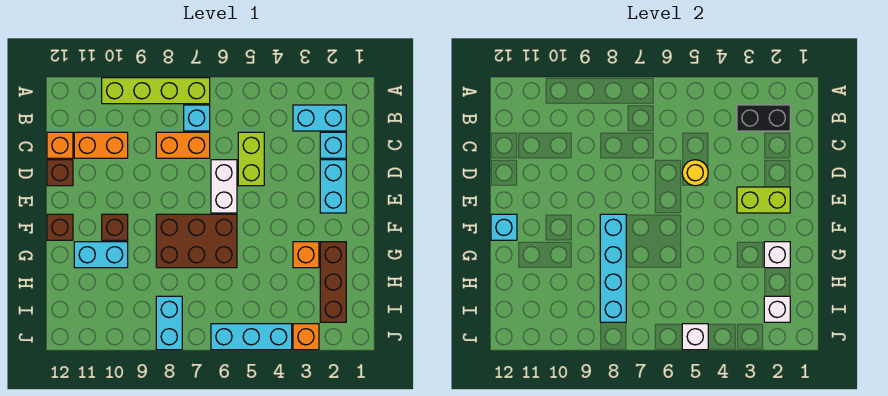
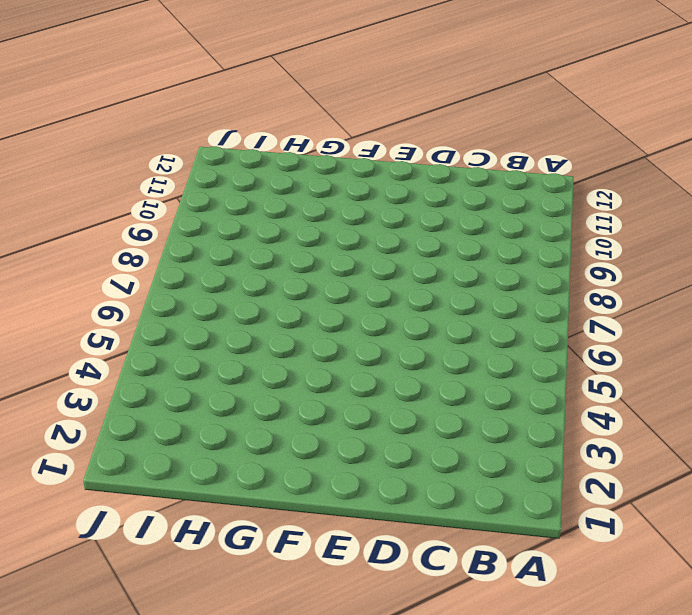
none -> lime brick A7:A10 level 1
none -> cyan brick B2:B3 level 1
none -> cyan brick B7 level 1

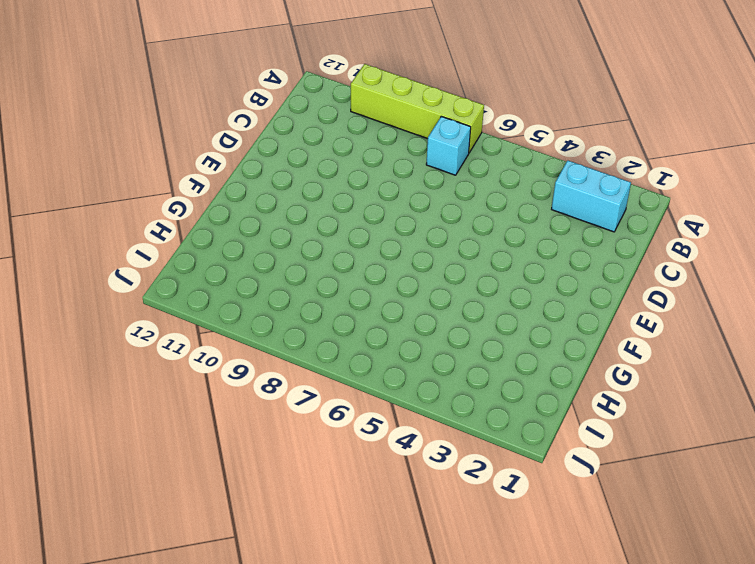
none -> cyan brick C2 level 1
none -> lime brick C5:D5 level 1
none -> orange brick C7:C8 level 1

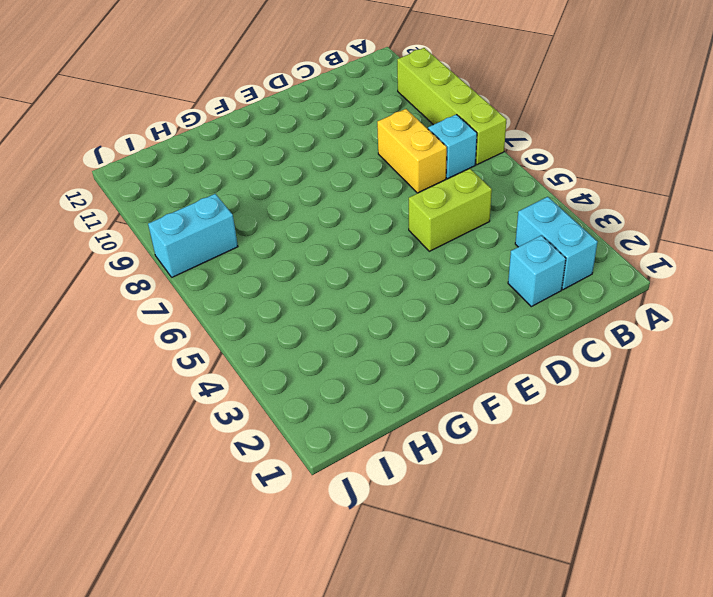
yellow brick C7:C8 level 1 -> orange brick C7:C8 level 1
none -> orange brick C10:C11 level 1
none -> orange brick C12 level 1
none -> cyan brick D2:E2 level 1

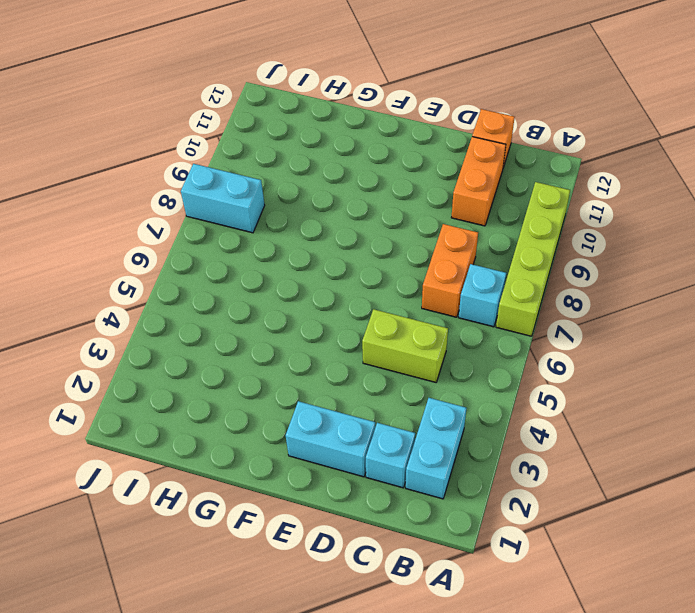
none -> white brick D6:E6 level 1
none -> brown brick D12 level 1
none -> brown brick F6:G8 level 1

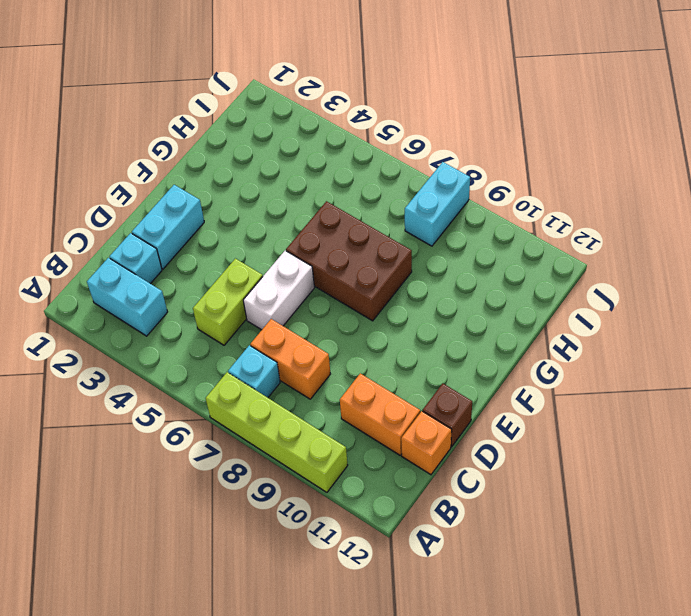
none -> brown brick F10 level 1
none -> brown brick F12 level 1
none -> brown brick G2:I2 level 1

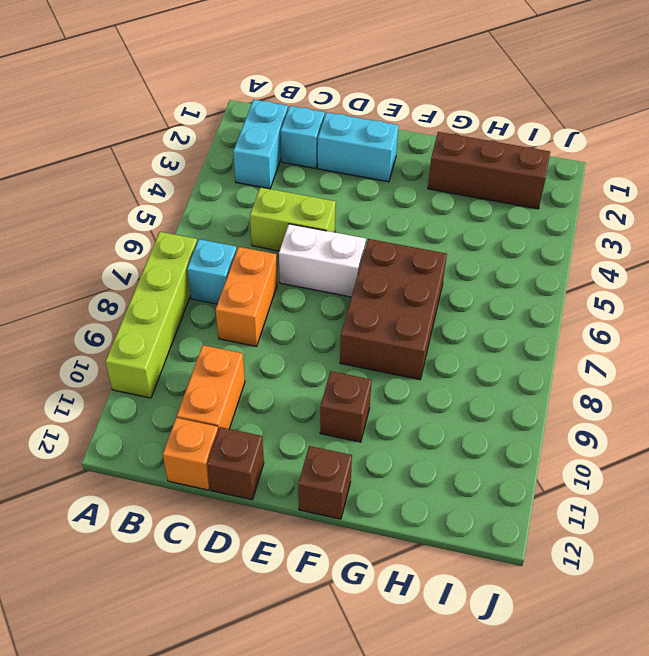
none -> orange brick G3 level 1
none -> cyan brick G10:G11 level 1
none -> cyan brick I8:J8 level 1

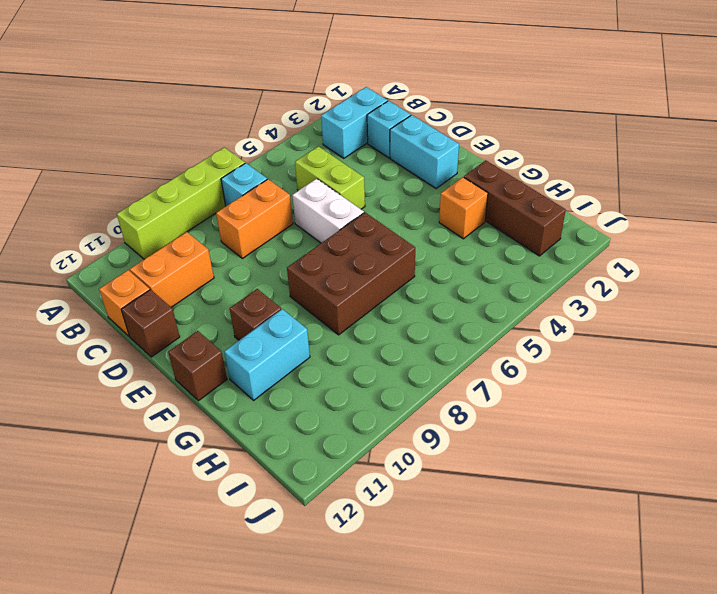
none -> cyan brick I8:J8 level 1
none -> orange brick J3 level 1
none -> cyan brick J4:J6 level 1

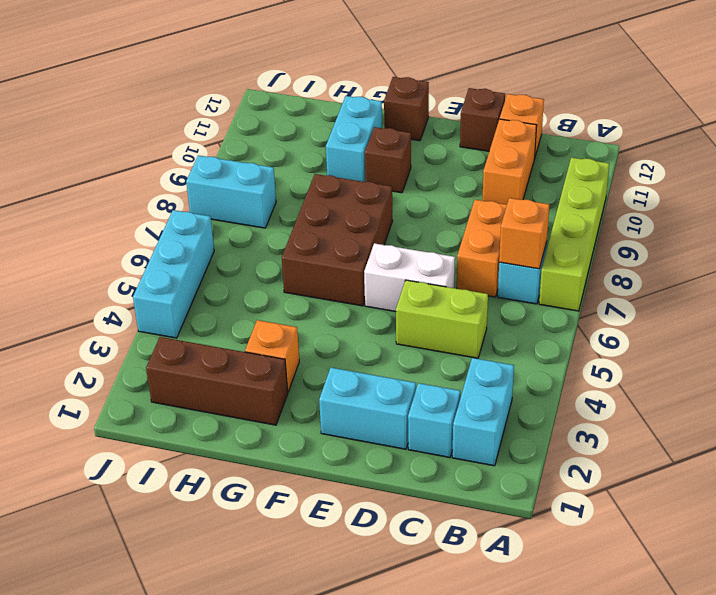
orange brick B7 level 2 -> orange brick J3 level 1
none -> black brick B2:B3 level 2
none -> yellow round brick D5 level 2
none -> lime brick E2:E3 level 2

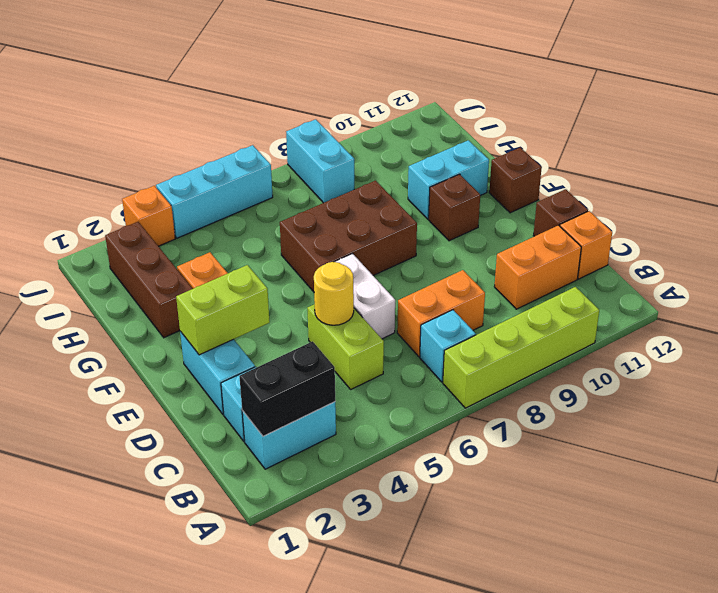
none -> cyan brick F8:I8 level 2
none -> cyan brick F12 level 2
none -> white brick G2 level 2

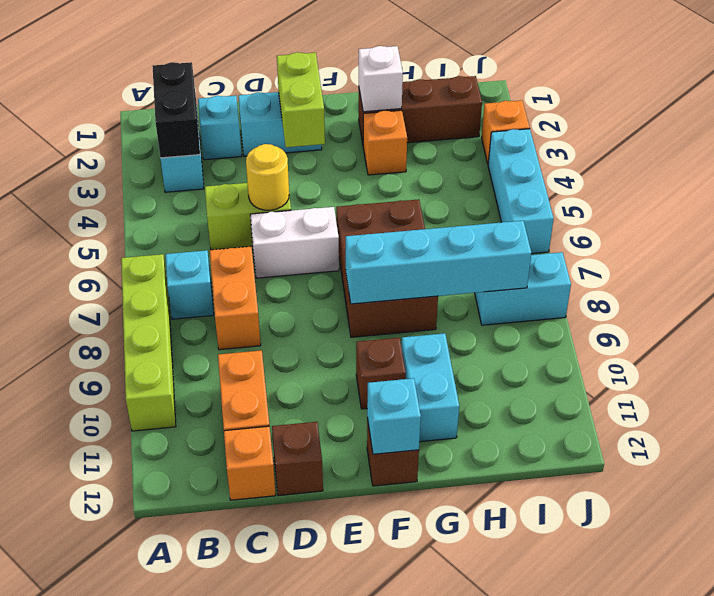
none -> white brick I2 level 2
none -> white brick J5 level 2

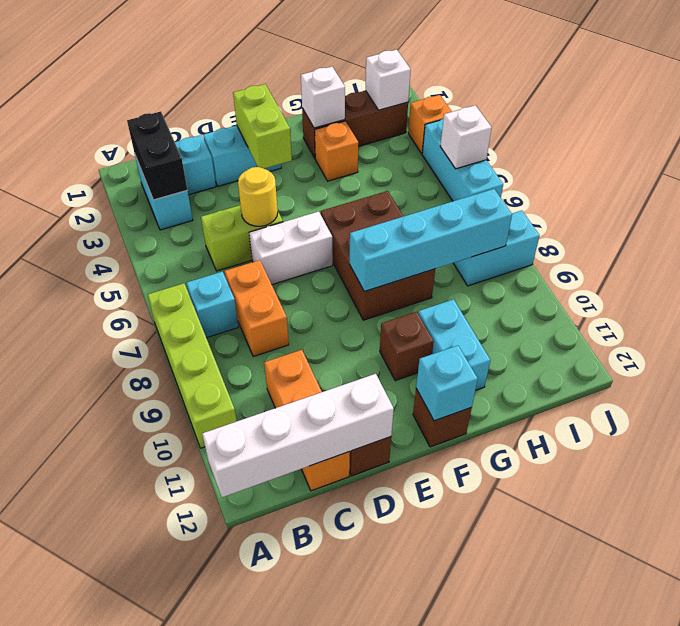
white brick A12:D12 level 2 -> none

